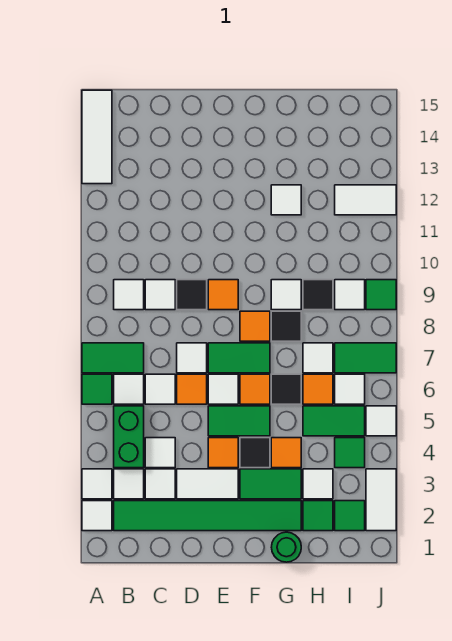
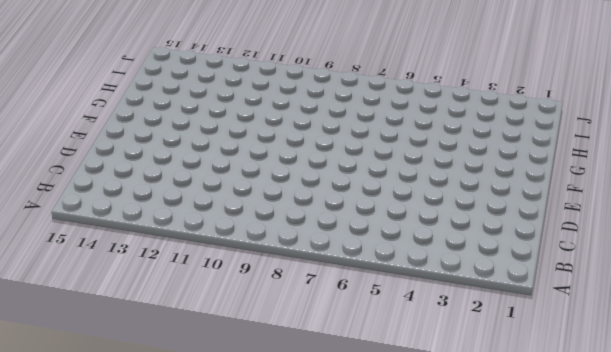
none -> white tile A2 level 1
none -> white tile A3 level 1
none -> green tile A6 level 1
none -> green tile A7:B7 level 1

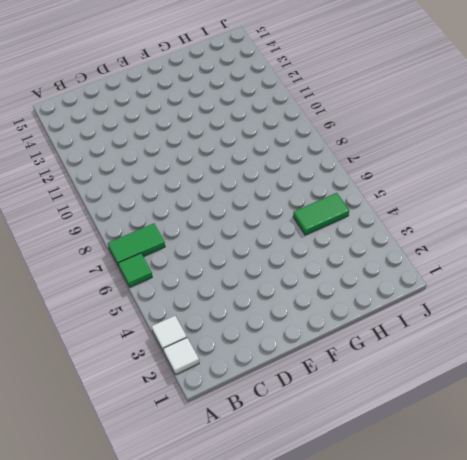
none -> white tile A13:A15 level 1
none -> green tile B2:G2 level 1
none -> white tile B3 level 1
none -> green brick B4:B5 level 1

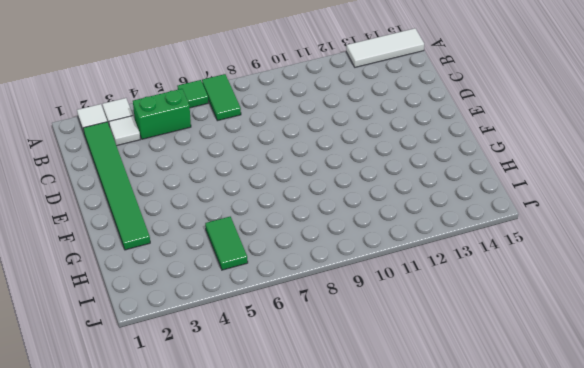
none -> white tile B6 level 1
none -> white tile B9 level 1
none -> white tile C3 level 1
none -> white tile C4 level 1

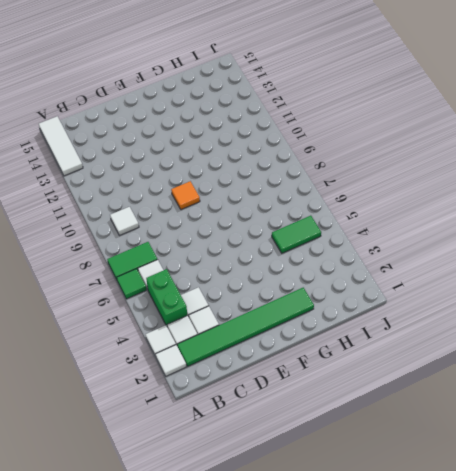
none -> white tile C6 level 1
none -> white tile C9 level 1
none -> white tile D3:E3 level 1
none -> orange tile D6 level 1

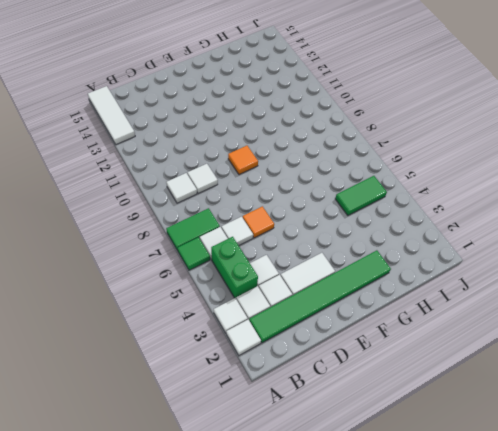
none -> white tile D7 level 1
none -> black tile D9 level 1
none -> orange tile E4 level 1
none -> green tile E5:F5 level 1

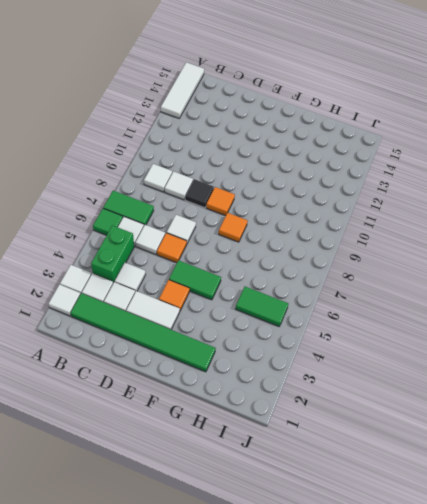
none -> white tile E6 level 1
none -> green tile E7:F7 level 1
none -> green tile F3:G3 level 1
none -> black tile F4 level 1

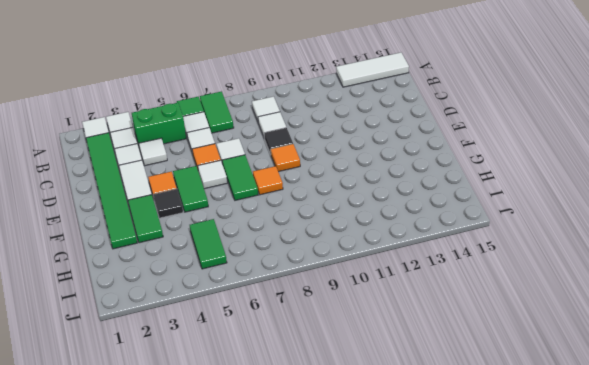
none -> orange tile F6 level 1
none -> green round brick G1 level 1
none -> orange tile G4 level 1
none -> black tile G6 level 1

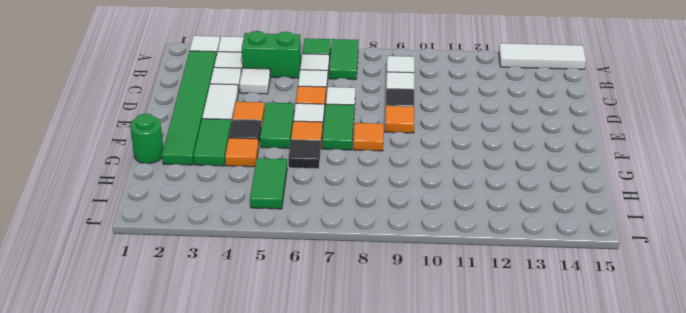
none -> black tile G8 level 1
none -> white tile G9 level 1
none -> white tile G12 level 1
none -> green tile H2 level 1

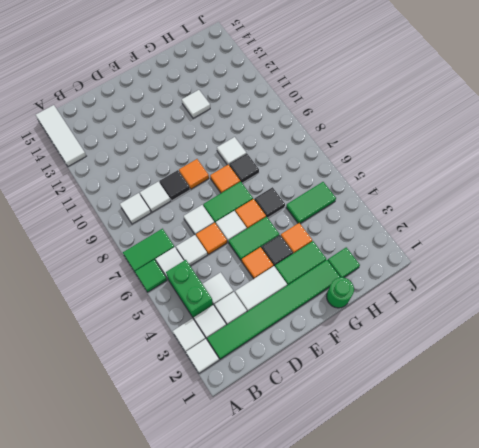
none -> white tile H3 level 1
none -> orange tile H6 level 1
none -> white tile H7 level 1
none -> black tile H9 level 1

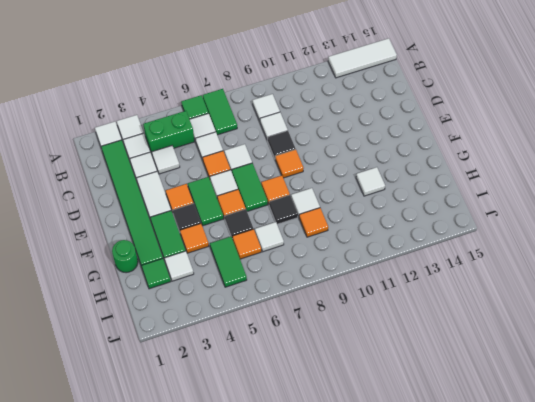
orange tile H9 level 1 -> black tile H9 level 1
none -> green tile I2 level 1
none -> green tile I4 level 1
none -> white tile I6 level 1
none -> green tile I7:J7 level 1

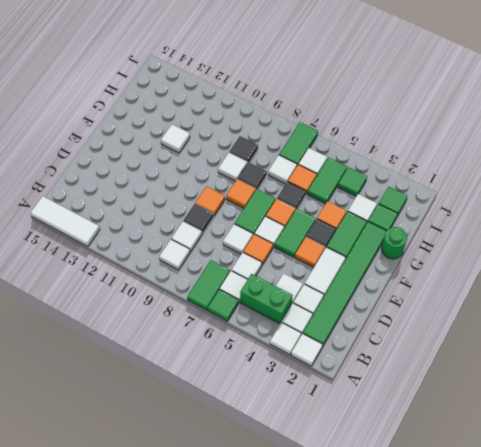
none -> white tile I9 level 1
none -> white tile I12:J12 level 1
none -> white tile J2:J3 level 1
none -> white tile J5 level 1

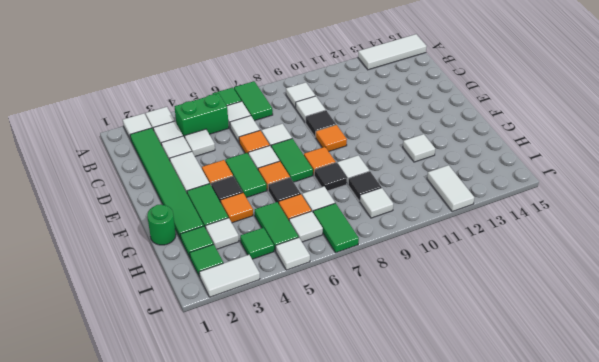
none -> green tile J9 level 1

